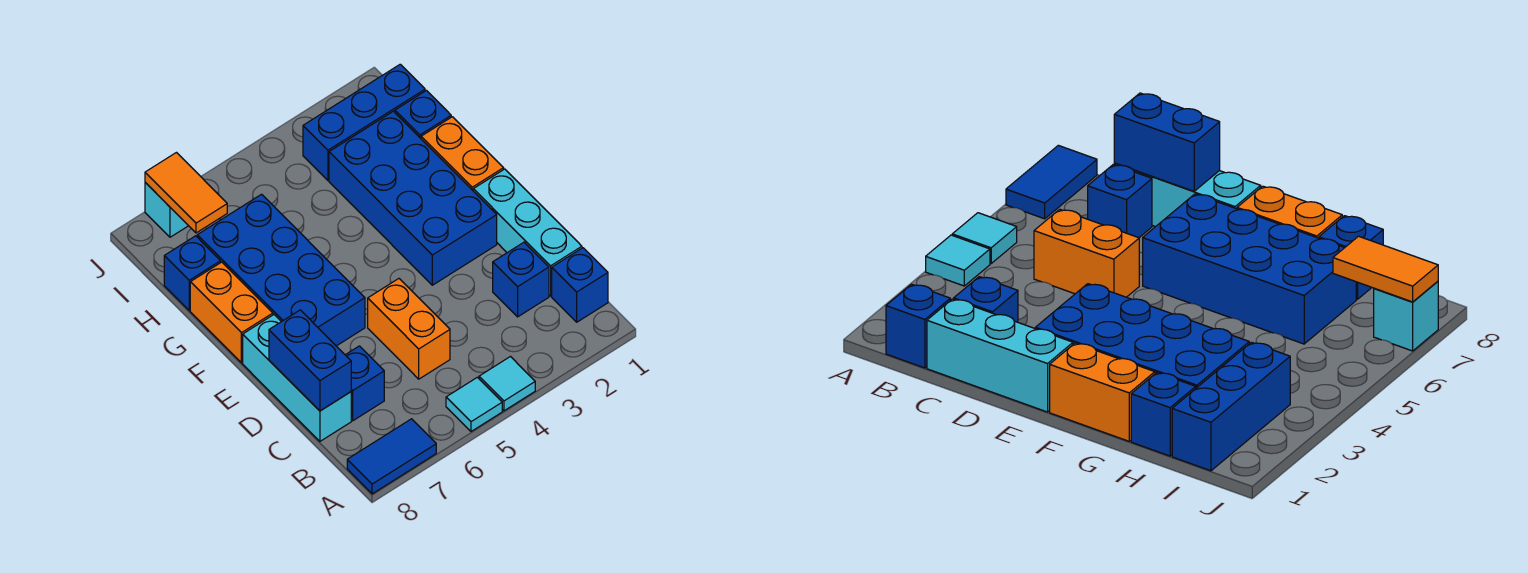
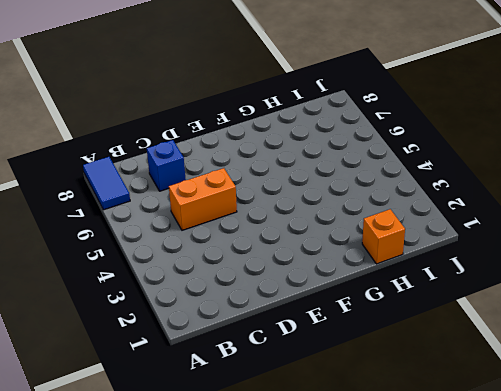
orange brick H1 level 1 -> blue brick H1 level 1
none -> cyan tile A4 level 1
none -> cyan tile A5 level 1
none -> blue brick B1 level 1

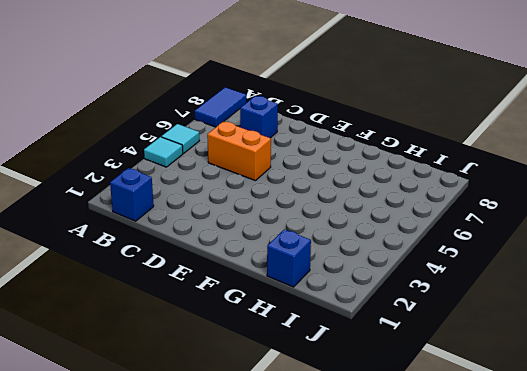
none -> cyan brick C1:E1 level 1
none -> blue brick C2 level 1
none -> cyan brick C8:E8 level 1

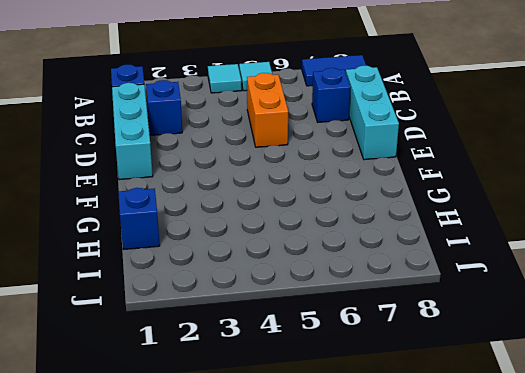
none -> blue brick E2:H3 level 1
none -> blue brick E6:H7 level 1
none -> orange brick F1:G1 level 1

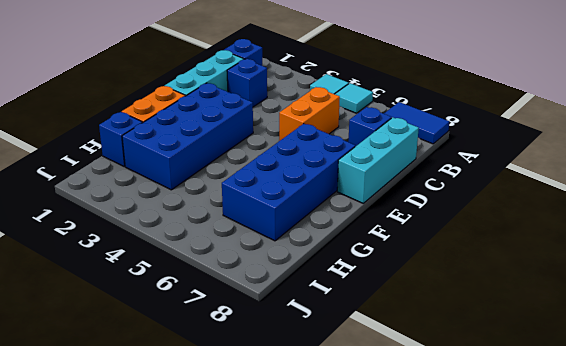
none -> orange brick F8:G8 level 1
none -> blue brick H8 level 1
none -> blue brick I1:I3 level 1

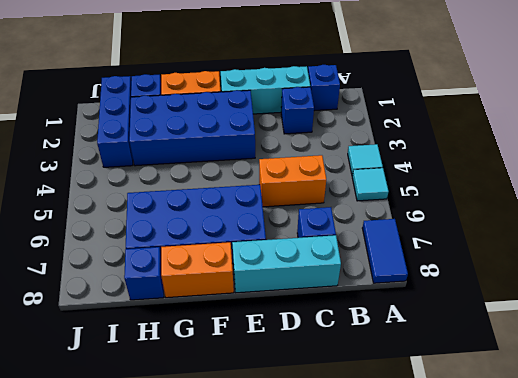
none -> cyan brick J7 level 1
none -> blue brick C8:D8 level 2
none -> orange tile I7:J7 level 2

